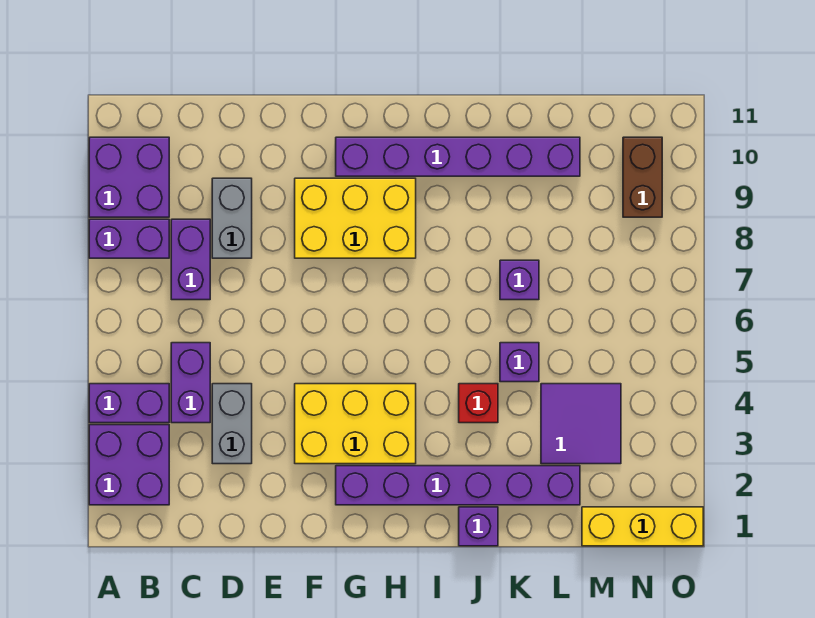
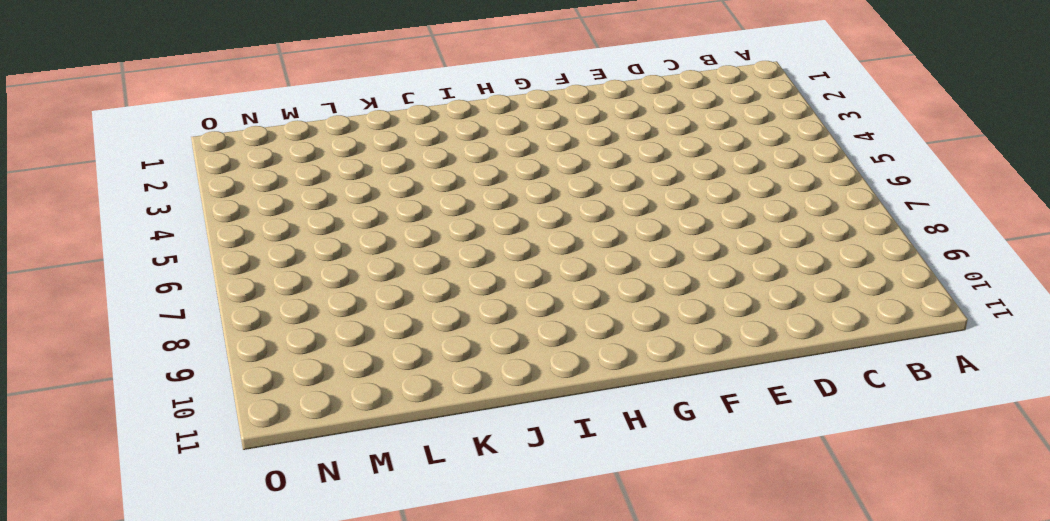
none -> purple brick A2:B3 level 1
none -> purple brick A4:B4 level 1
none -> purple brick A8:B8 level 1

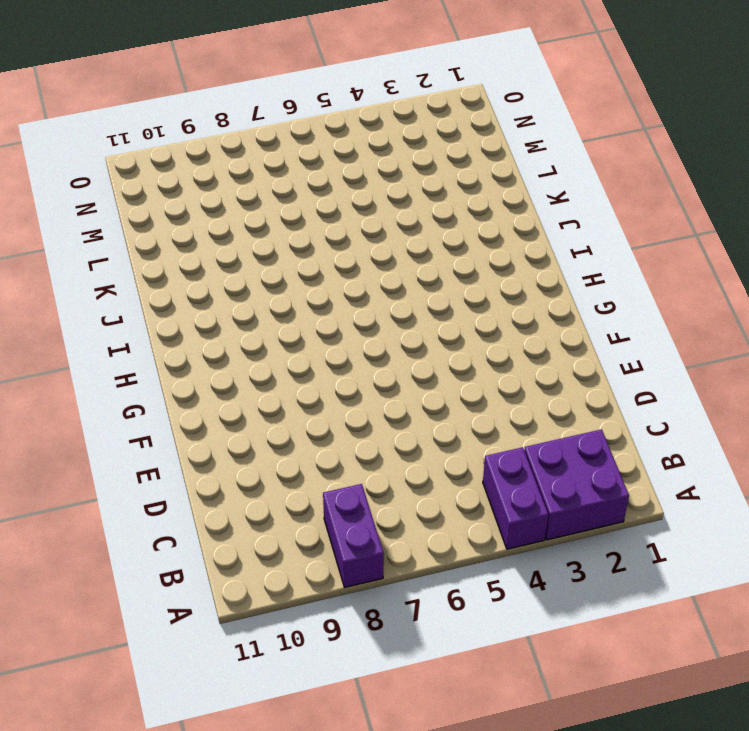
none -> purple brick A9:B10 level 1
none -> purple brick C4:C5 level 1
none -> purple brick C7:C8 level 1

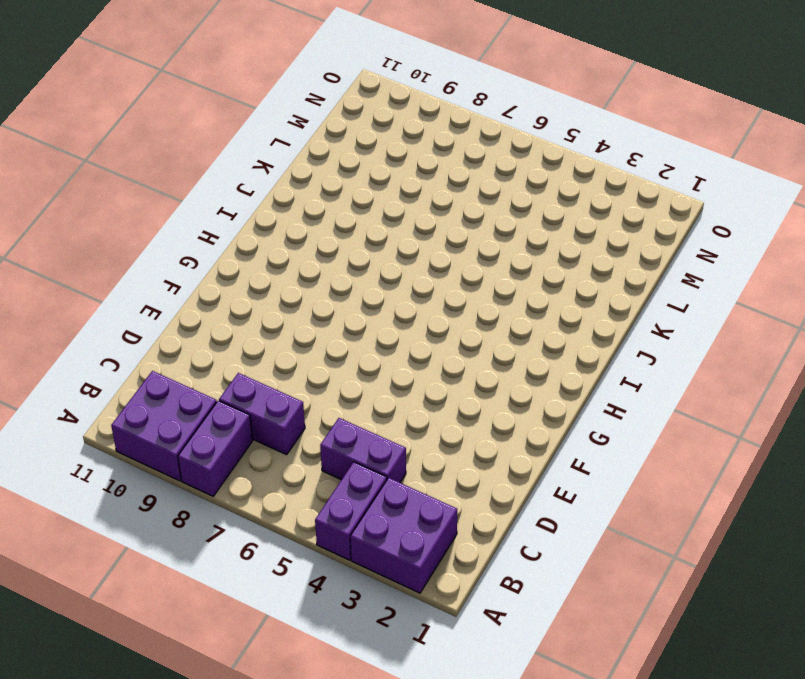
none -> grey brick D3:D4 level 1
none -> grey brick D8:D9 level 1
none -> yellow brick F3:H4 level 1

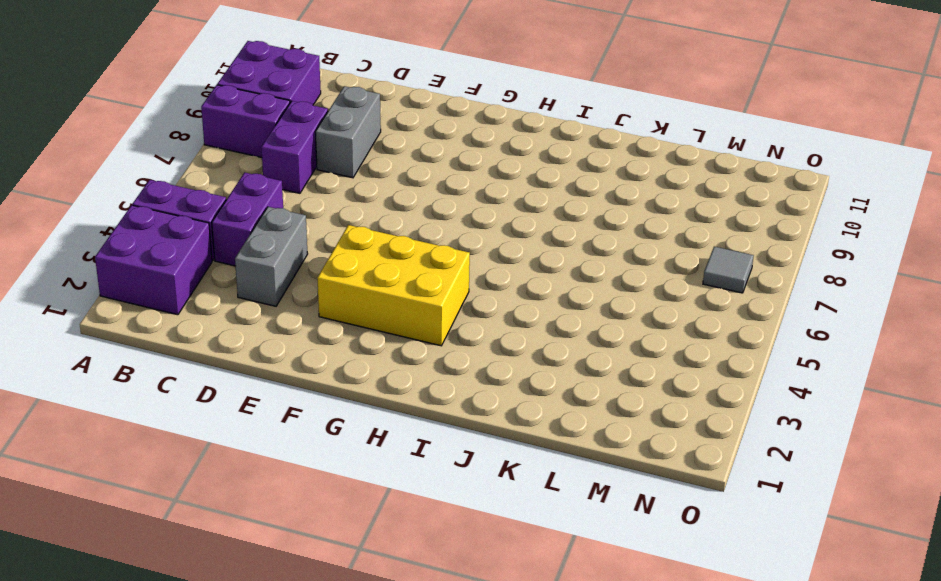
grey tile N7 level 1 -> none
none -> yellow brick F8:H9 level 1
none -> purple brick G2:L2 level 1
none -> purple brick G10:L10 level 1

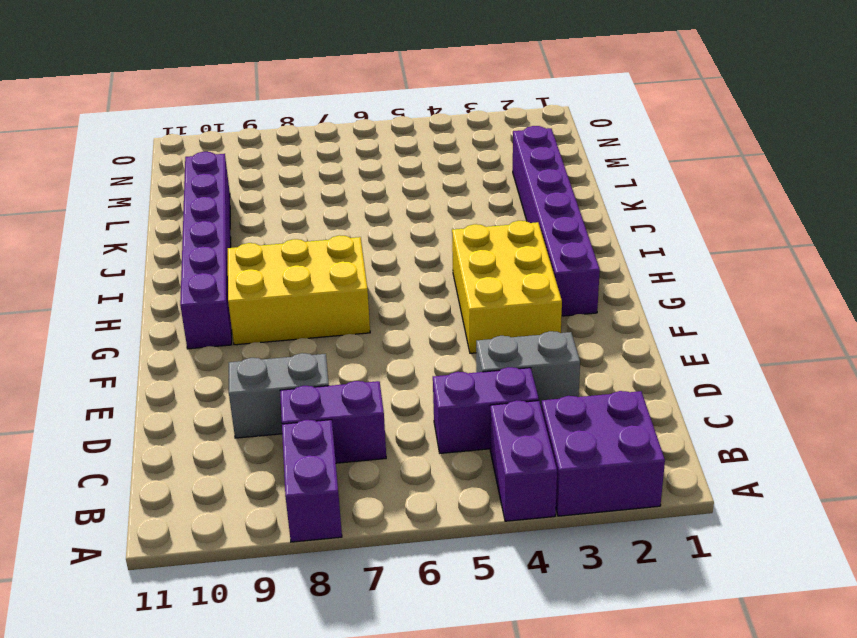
yellow brick G7:H9 level 1 -> yellow brick F8:H9 level 1
none -> purple brick A9:B10 level 1
none -> purple brick J1 level 1
none -> red brick J4 level 1

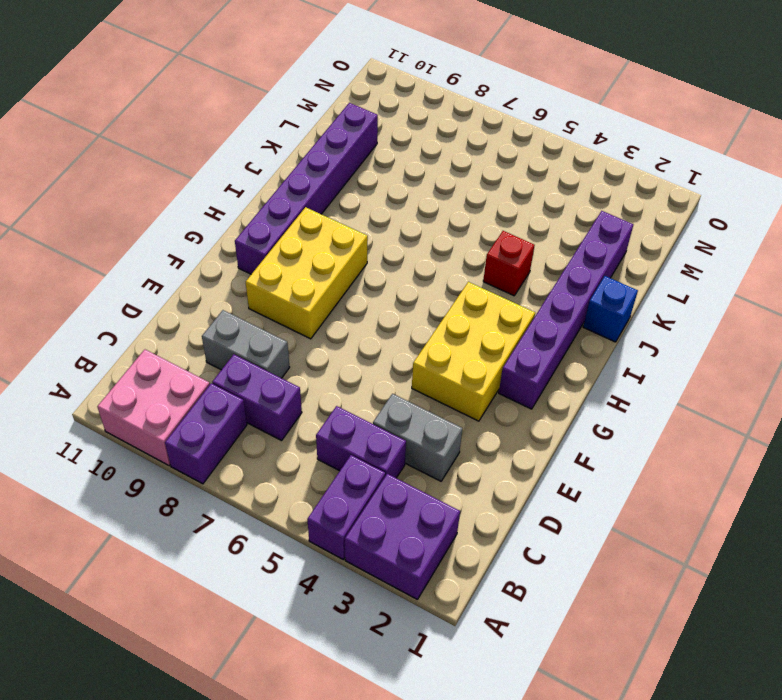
pink brick A9:B10 level 1 -> purple brick A9:B10 level 1
blue brick J1 level 1 -> purple brick J1 level 1
none -> purple brick K5 level 1
none -> purple brick K7 level 1
none -> purple tile L3:M4 level 1

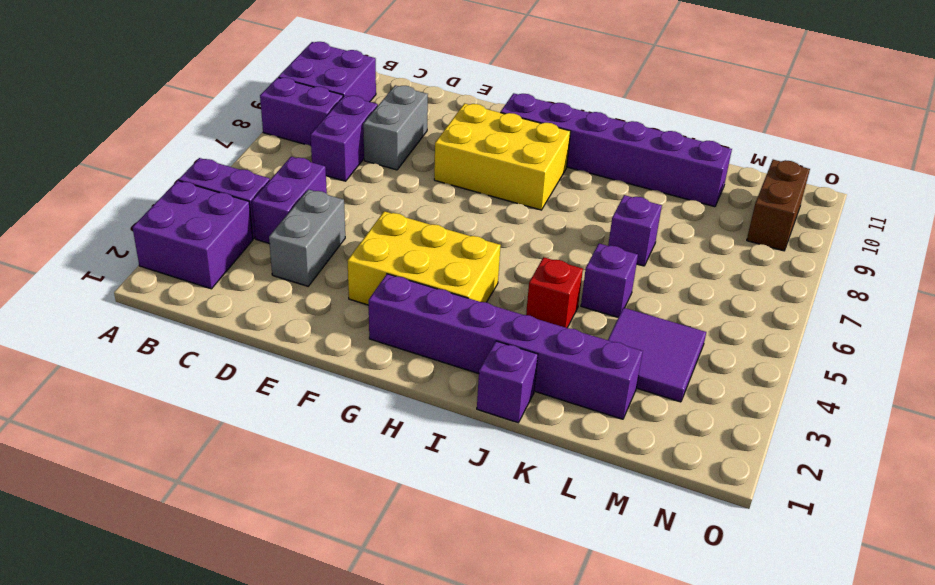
none -> yellow brick M1:O1 level 1

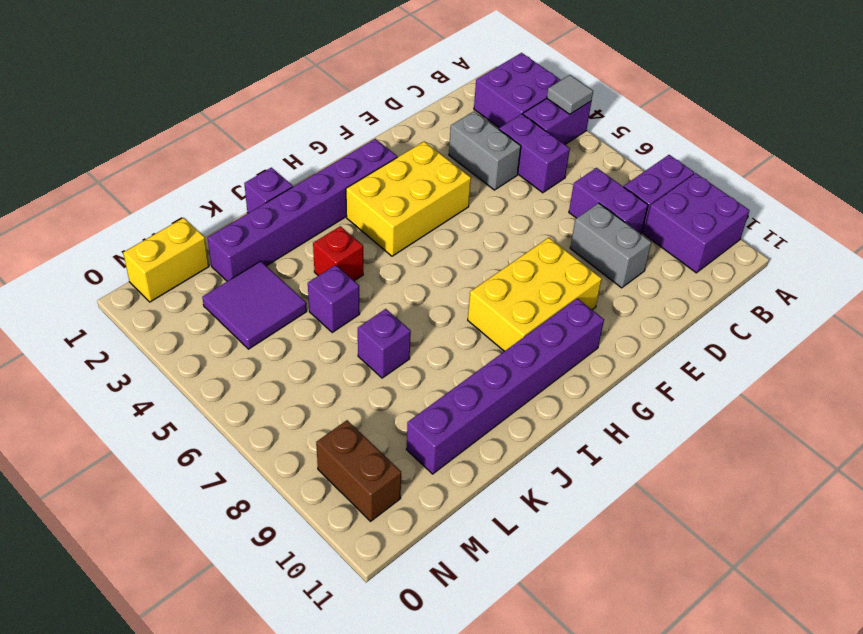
grey tile A4 level 2 -> none
yellow brick M1:N1 level 1 -> yellow brick M1:O1 level 1

